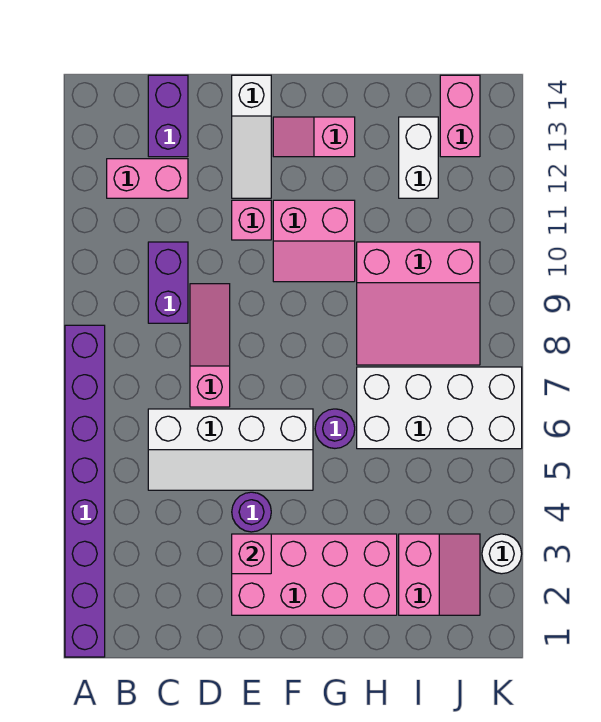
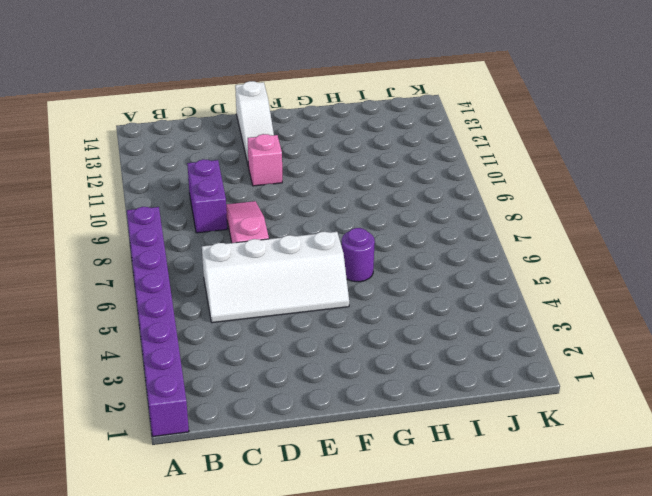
none -> pink brick B12:C12 level 1
none -> purple brick C13:C14 level 1
none -> pink brick E2:H3 level 1

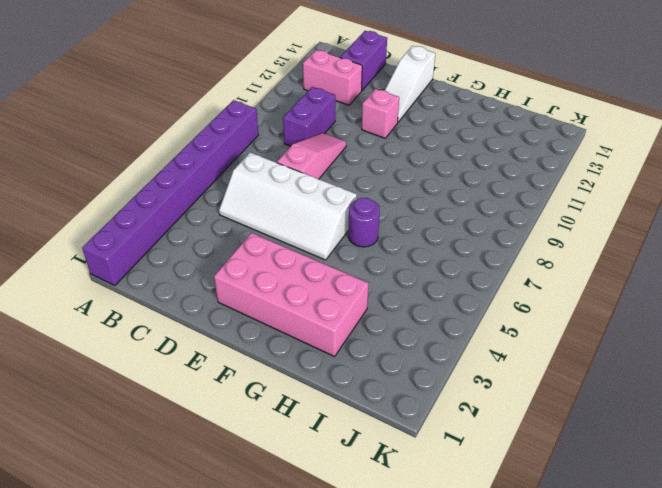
none -> purple round brick E4 level 1
none -> pink slope F10:G11 level 1 top 11
none -> pink slope F13:G13 level 1 top G

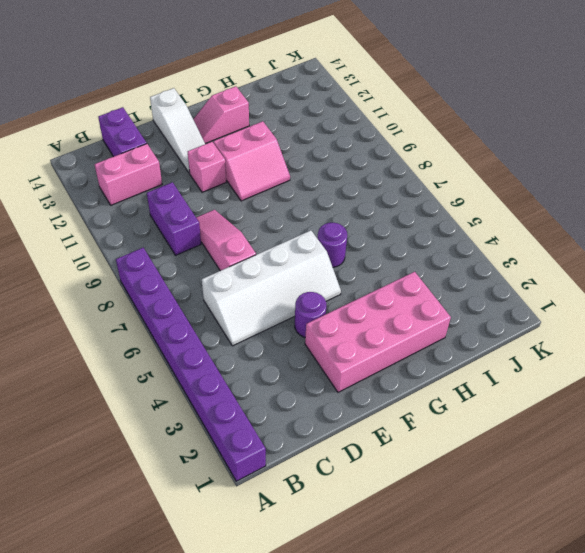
none -> white brick H6:K7 level 1
none -> pink slope H8:J10 level 1 top 10
none -> pink slope I2:J3 level 1 top I

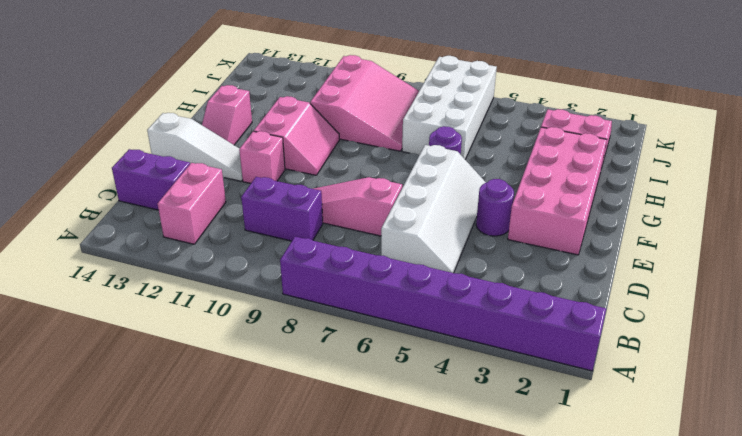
none -> white brick I12:I13 level 1
none -> pink brick J13:J14 level 1
none -> white round brick K3 level 1

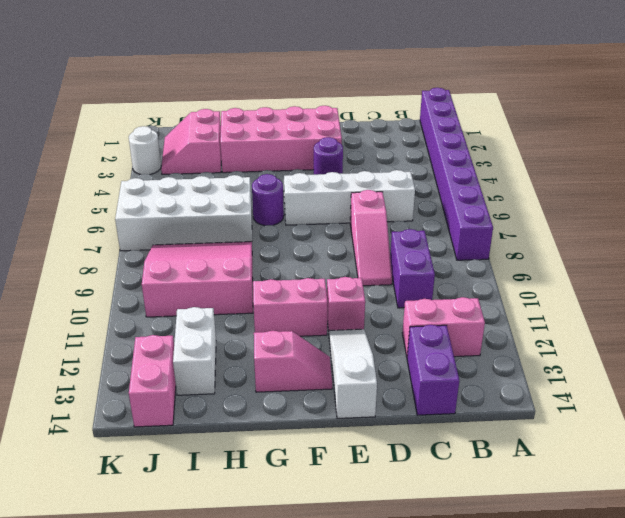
none -> pink brick E3 level 2

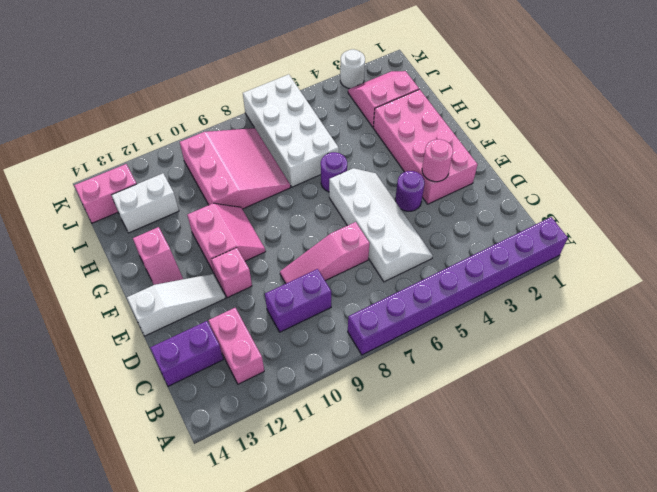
pink round brick E3 level 2 -> pink brick E3 level 2

